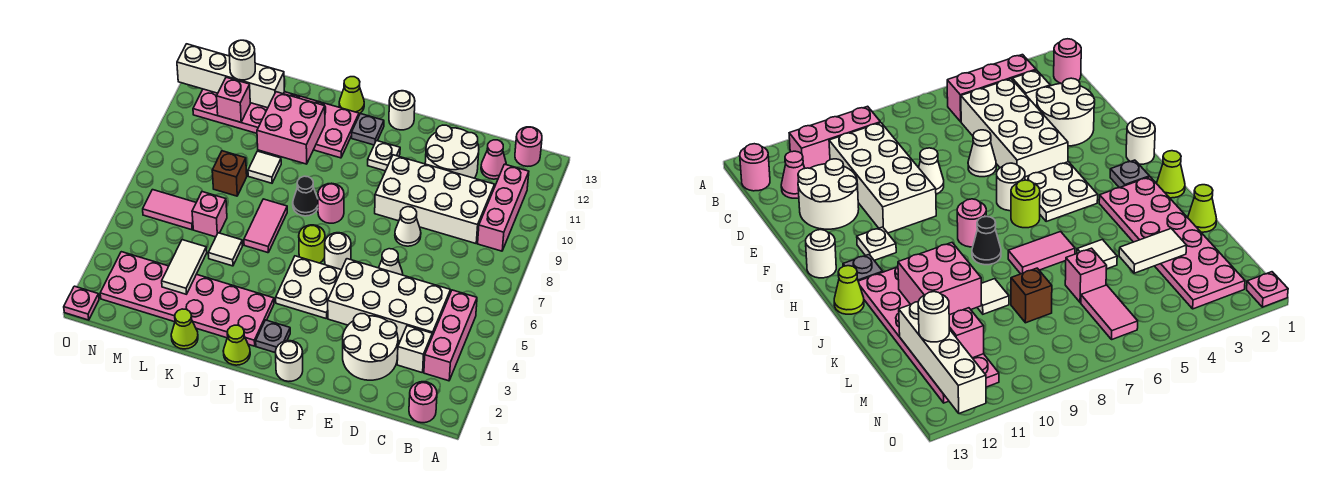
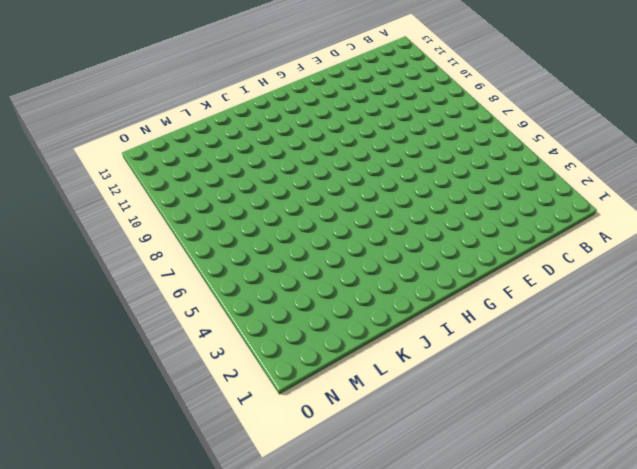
none -> pink round brick B1 level 1
none -> pink brick B3:B5 level 1
none -> pink brick B9:B11 level 1
none -> pink round brick B13 level 1

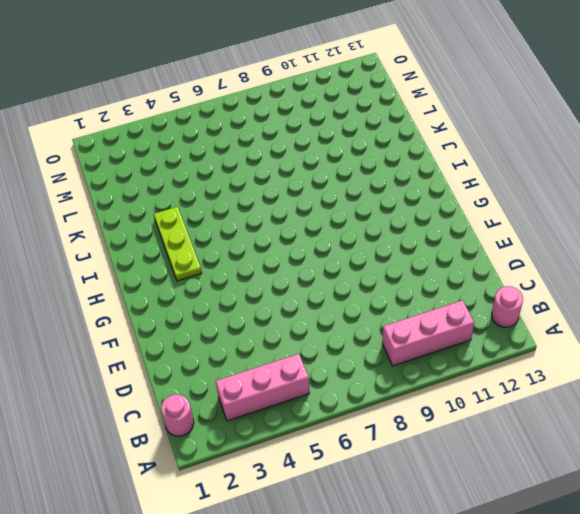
lime plate H3:J3 level 1 -> pink plate I2:N3 level 1
none -> white brick C3 level 1
none -> white brick C4:F5 level 1
none -> white brick C9:F10 level 1
none -> pink cone C12 level 1

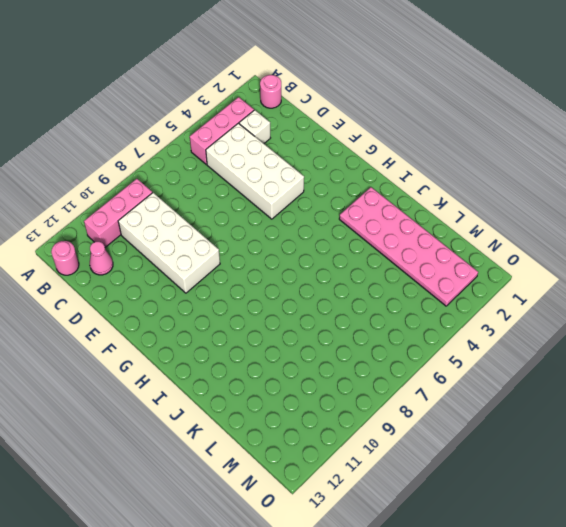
none -> white round brick D2:E3 level 1
none -> white round brick D11:E12 level 1
none -> white cone E6 level 1
none -> white cone E8 level 1

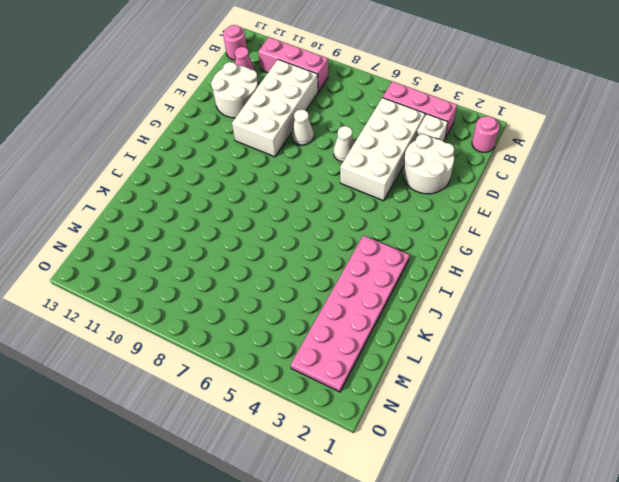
none -> white round brick G1 level 1
none -> white plate G4:H5 level 1
none -> white round brick G6 level 1
none -> white plate G11 level 1

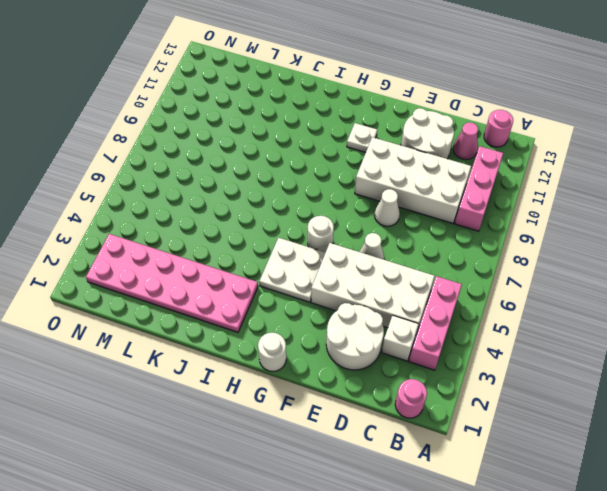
none -> white round brick G13 level 1
none -> grey plate H2 level 1
none -> lime round brick H6 level 1
none -> pink round brick H8 level 1

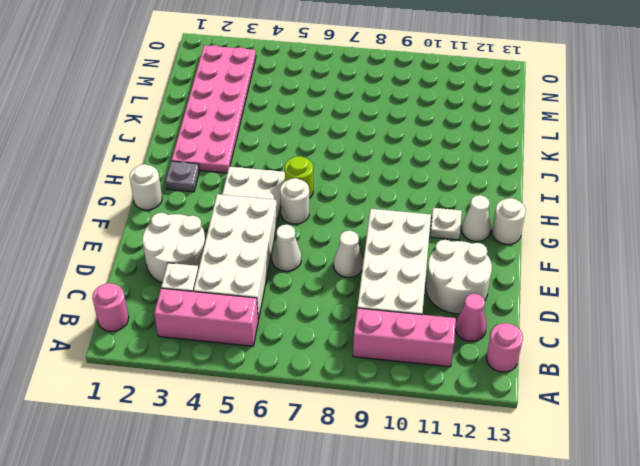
white cone G12 level 1 -> none
none -> pink round brick H8 level 1
none -> grey plate H12 level 1
none -> lime cone I1 level 1
none -> black cone I8 level 1

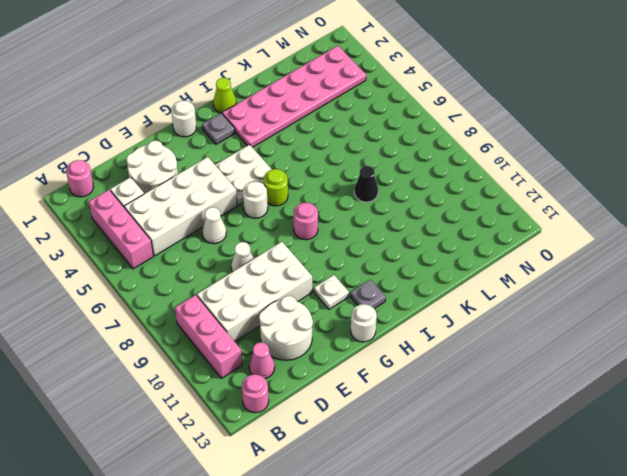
black cone K8 level 1 -> black cone I8 level 1
none -> pink plate I11:N12 level 1
none -> lime cone I13 level 1
none -> pink tile J6:J7 level 1
none -> lime cone K1 level 1

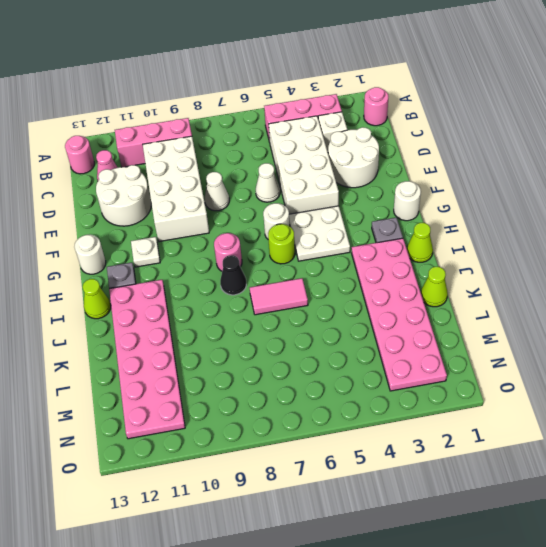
none -> white tile K5 level 1
none -> white tile K9 level 1
none -> pink brick L6 level 1
none -> brown brick L8 level 1

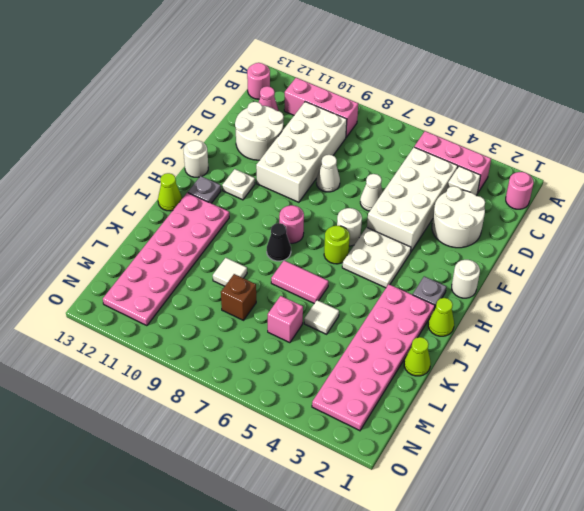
none -> pink tile M6:N6 level 1
none -> pink plate O1 level 1
none -> pink brick J10:K11 level 2
none -> white tile L3:L4 level 2

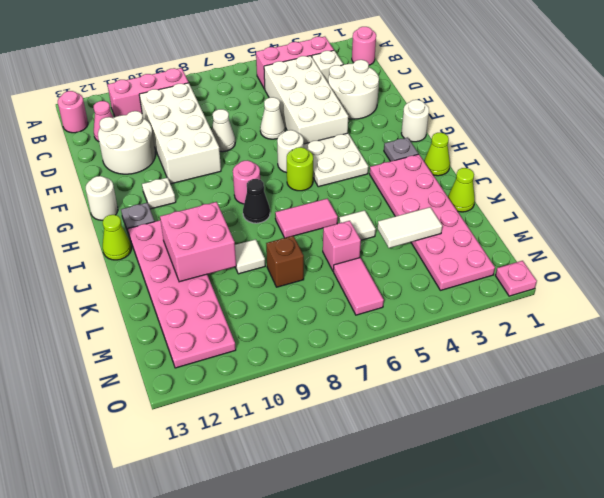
none -> white brick L12:O12 level 2
none -> pink brick M11 level 2
none -> white round brick M12 level 3

